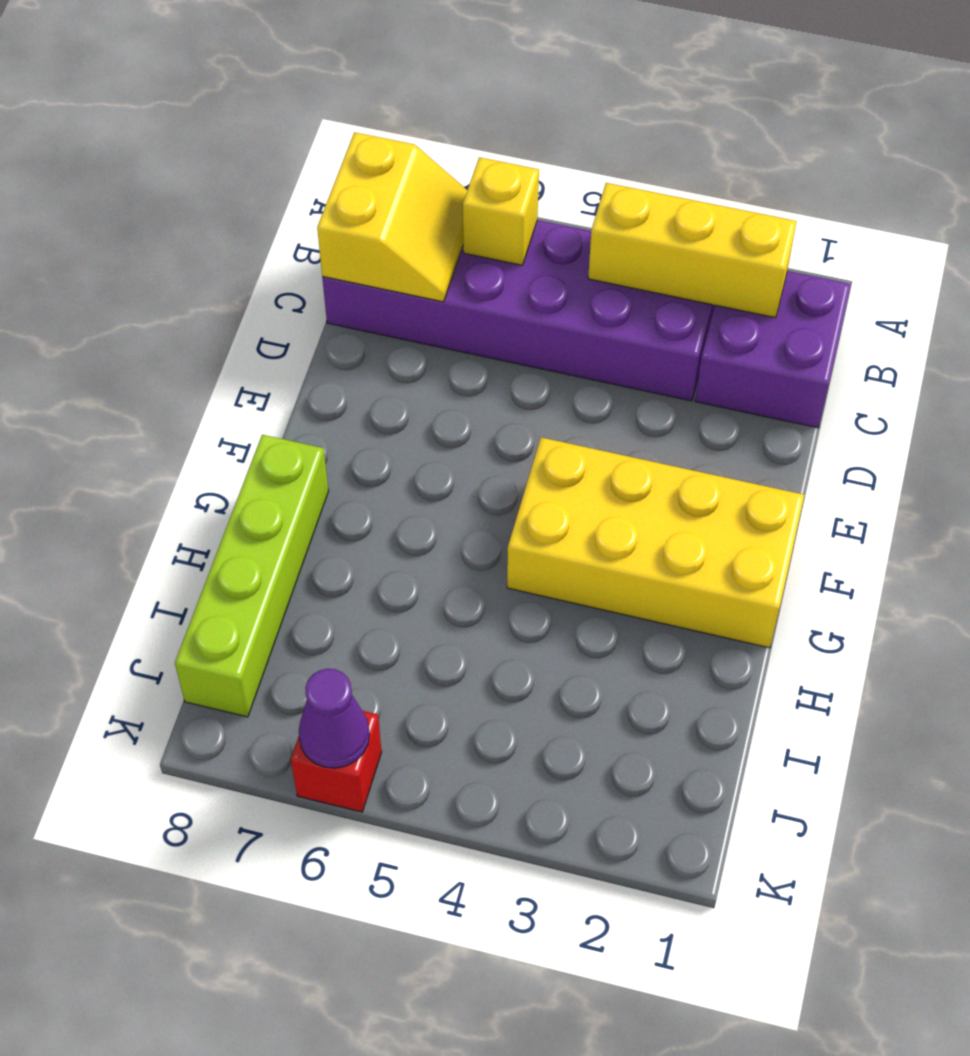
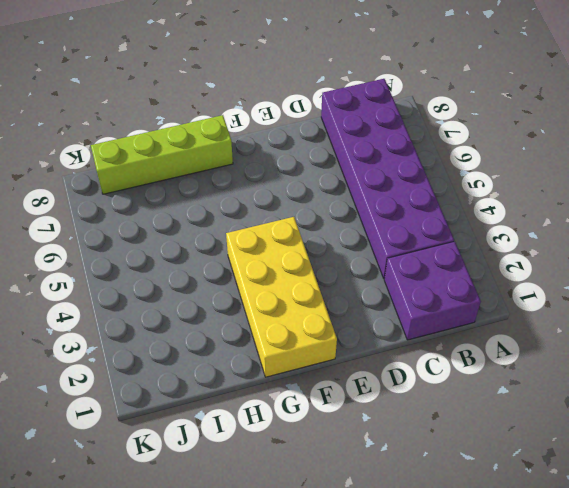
none -> red brick K6 level 1
none -> yellow brick B2:B4 level 2

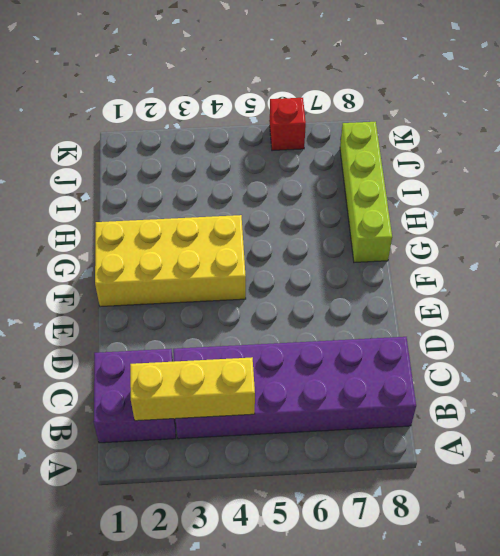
none -> yellow brick B6 level 2
none -> yellow slope B7:C8 level 2 top 8

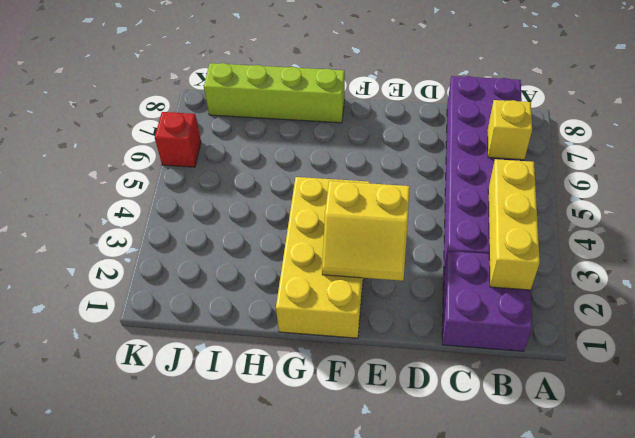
yellow slope E2:F3 level 2 top 3 -> yellow slope B7:C8 level 2 top 8
none -> purple cone K6 level 2

